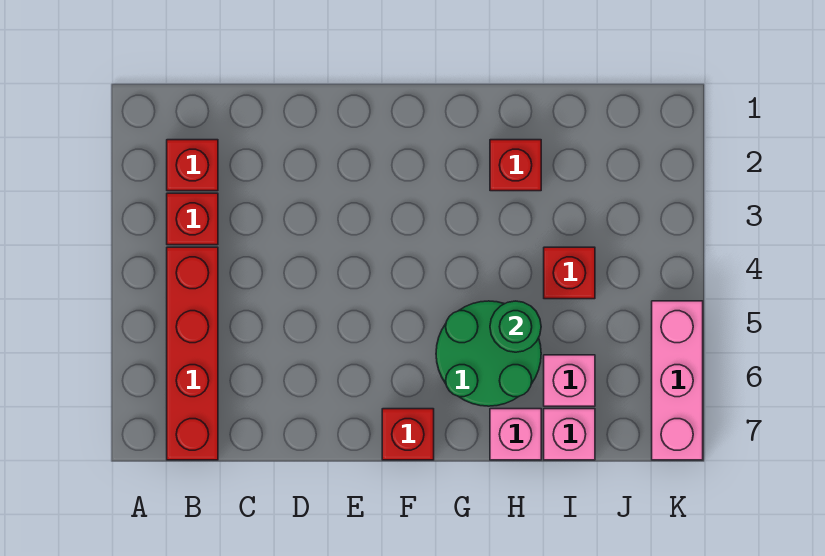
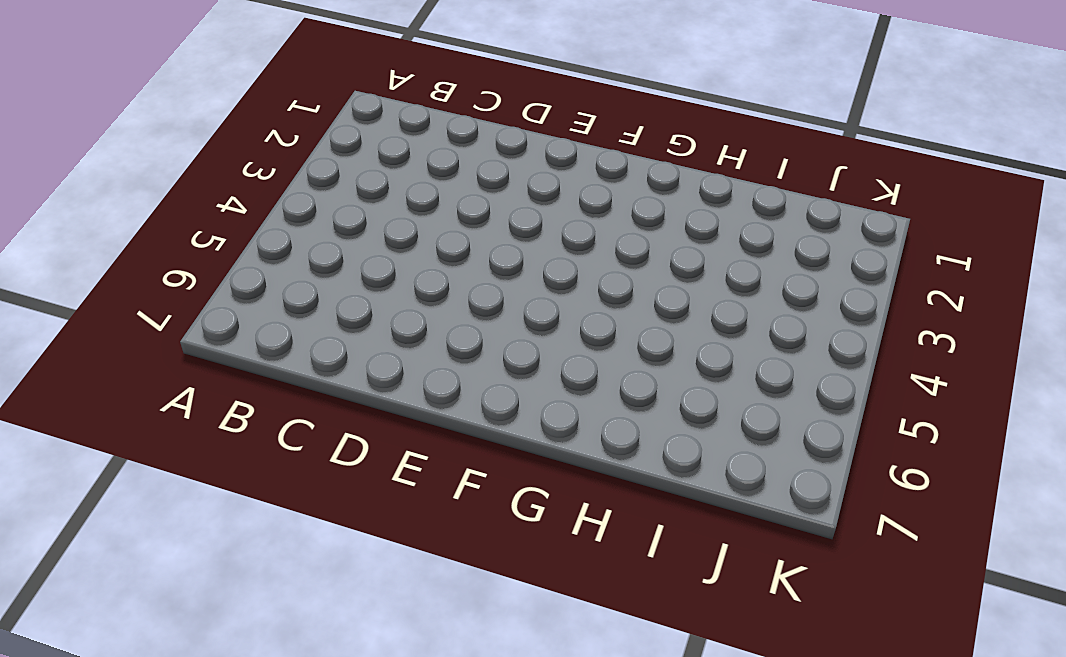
none -> red brick B2 level 1
none -> red brick B3 level 1
none -> red brick B4:B7 level 1

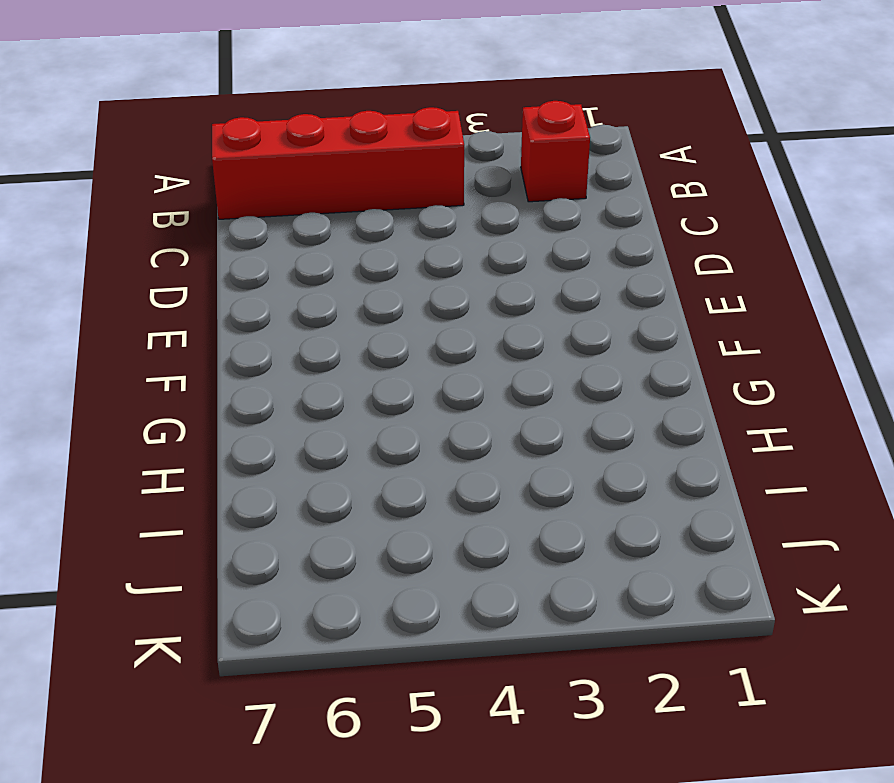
none -> red brick B3 level 1
none -> red brick F7 level 1
none -> green round brick G5:H6 level 1

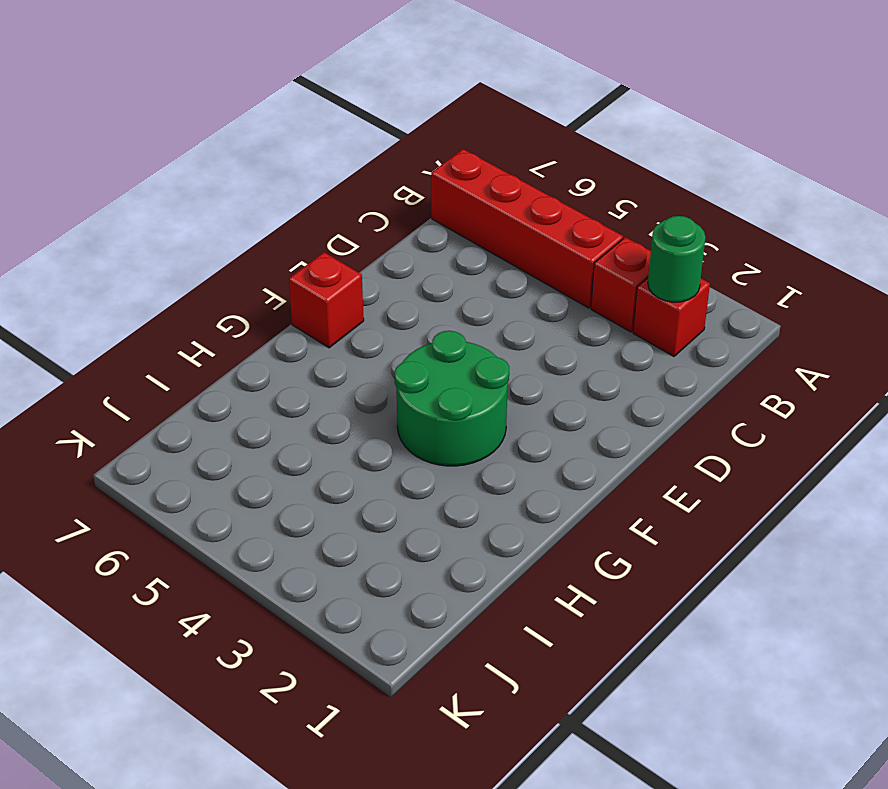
green round brick B2 level 2 -> green round brick H5 level 2
green round brick F3:G4 level 1 -> green round brick G5:H6 level 1
none -> red brick H2 level 1
none -> pink brick H7 level 1
none -> red brick I4 level 1

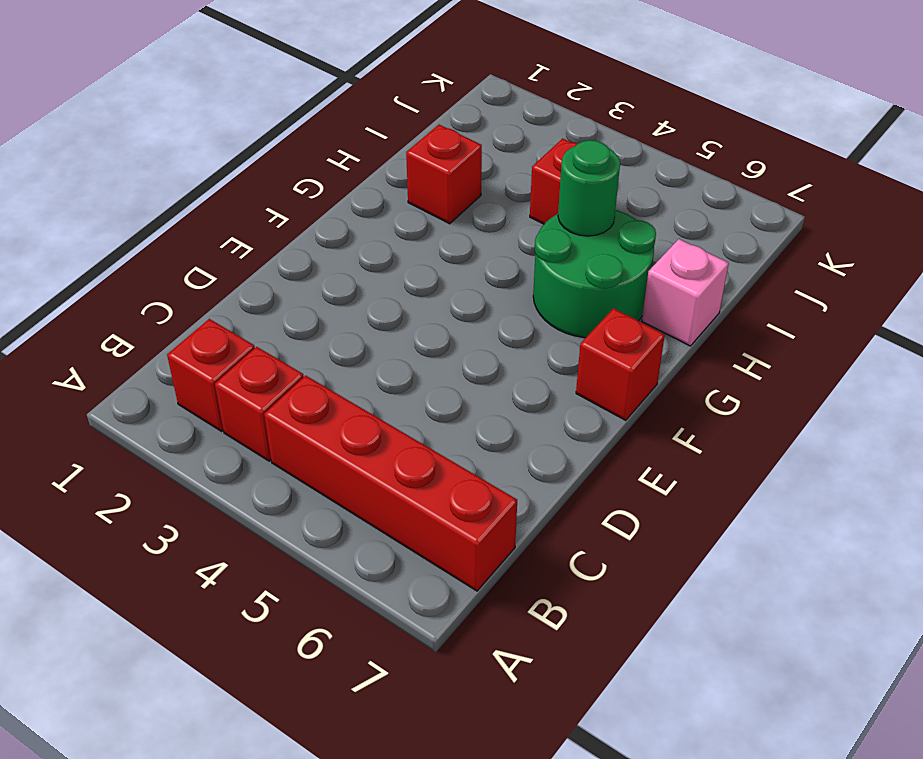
none -> pink brick I6 level 1
none -> pink brick I7 level 1
none -> pink brick K5:K7 level 1

